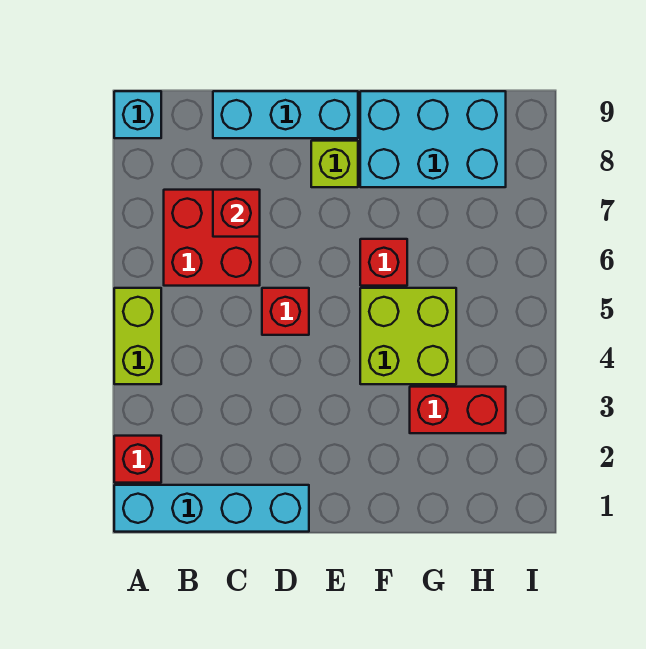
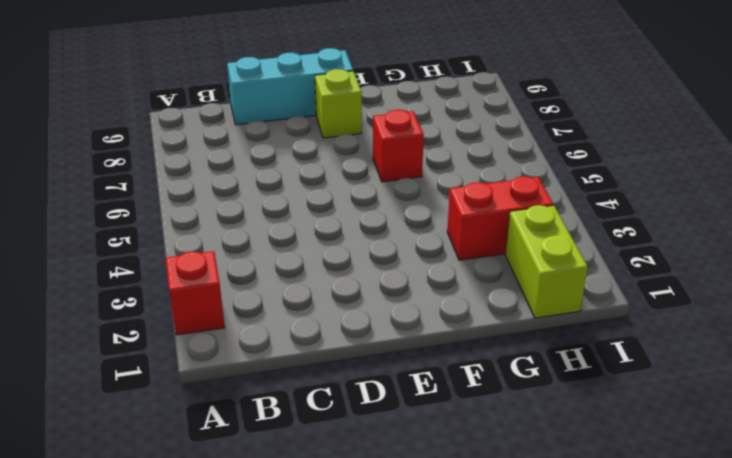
lime brick H1:H2 level 1 -> lime brick A4:A5 level 1
none -> cyan brick A1:D1 level 1
none -> cyan brick A9 level 1
none -> red brick B6:C7 level 1

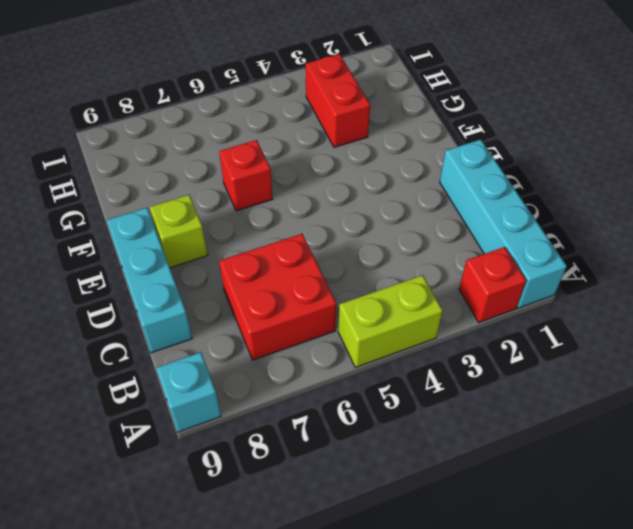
none -> red brick D5 level 1
none -> lime brick F4:G5 level 1
none -> cyan brick F8:H9 level 1

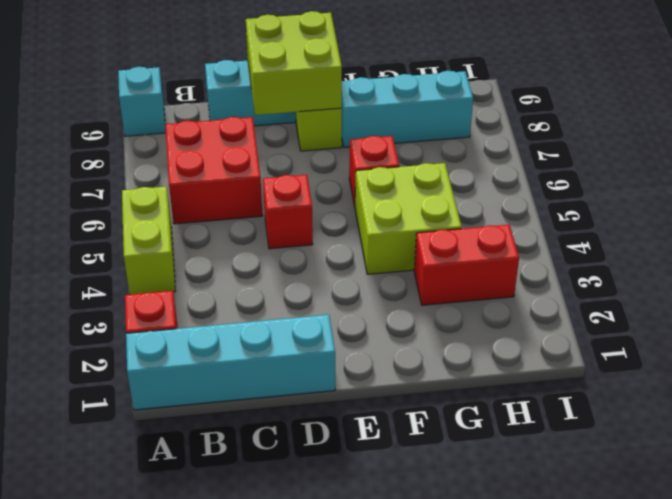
lime brick D8:E9 level 2 -> none
cyan brick F8:H8 level 1 -> cyan brick F8:H9 level 1
none -> red brick C7 level 2

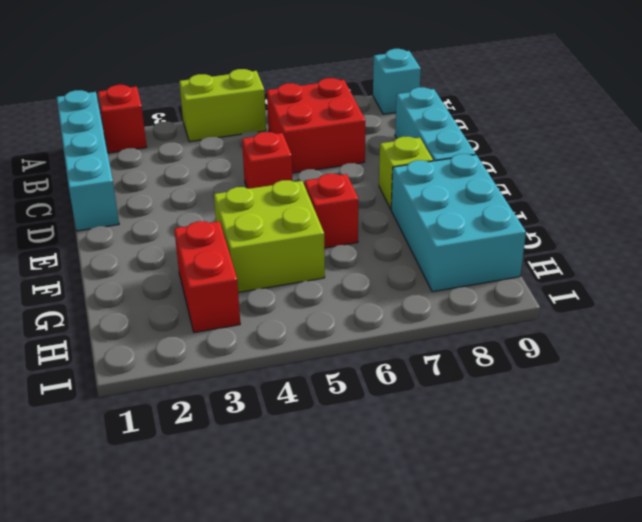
none -> red brick C7 level 2

